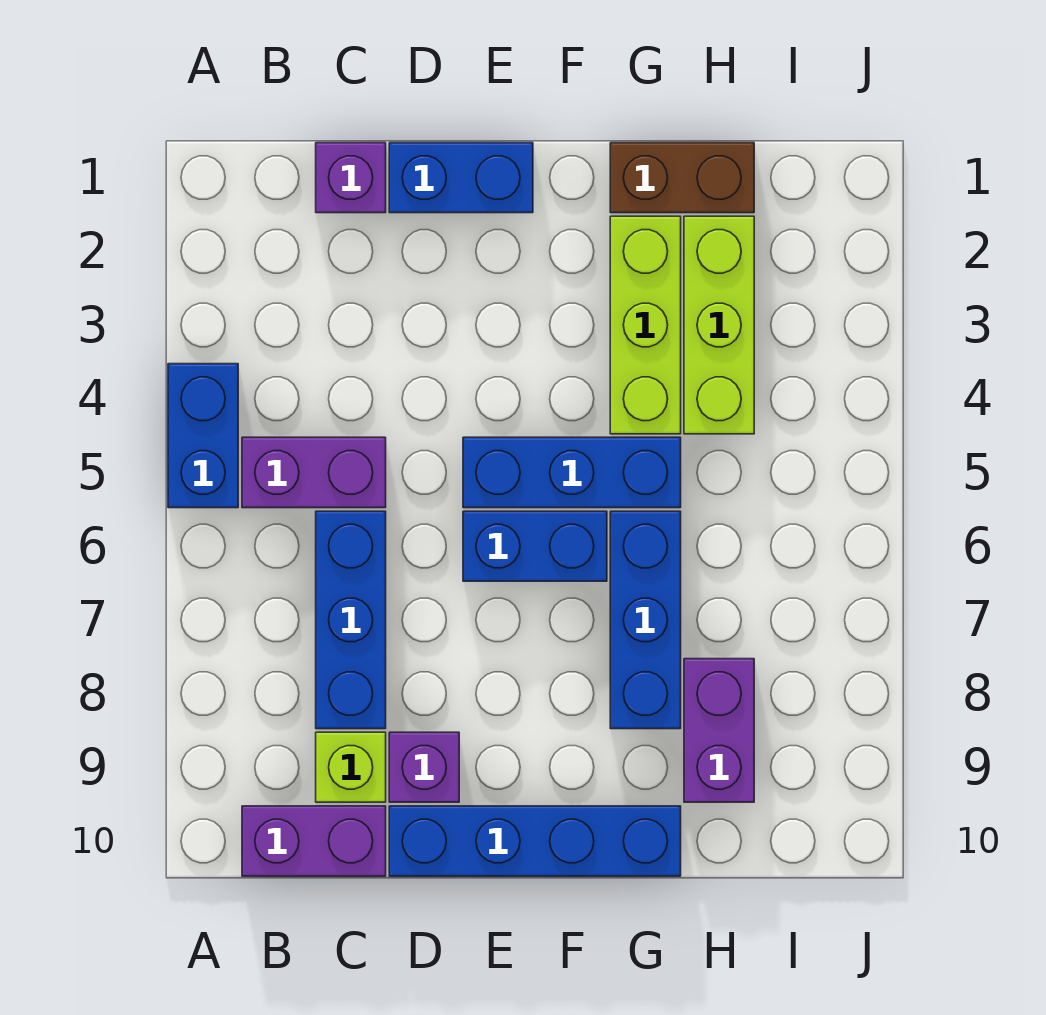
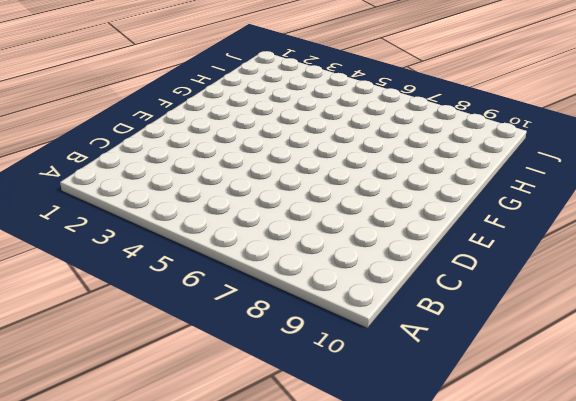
none -> blue brick A4:A5 level 1
none -> purple brick B5:C5 level 1
none -> purple brick B10:C10 level 1

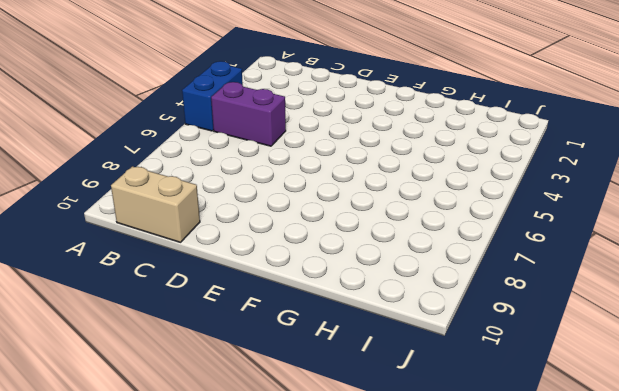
tan brick B10:C10 level 1 -> purple brick B10:C10 level 1
none -> purple brick C1 level 1
none -> blue brick C6:C8 level 1
none -> lime brick C9 level 1

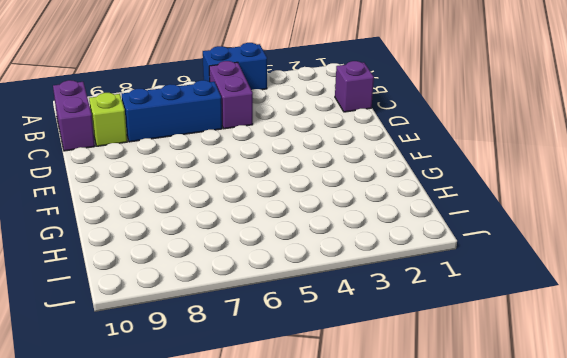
none -> blue brick D1:E1 level 1
none -> purple brick D9 level 1
none -> blue brick D10:G10 level 1

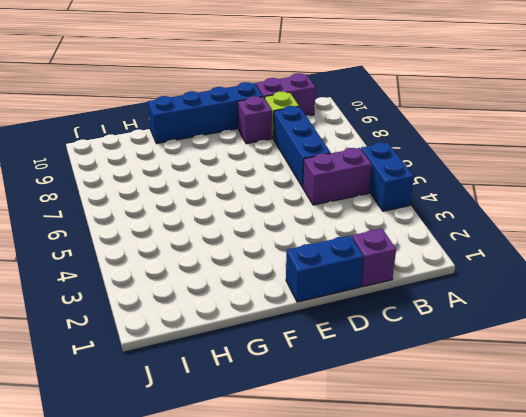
none -> blue brick E5:G5 level 1
none -> blue brick E6:F6 level 1
none -> brown brick G1:H1 level 1

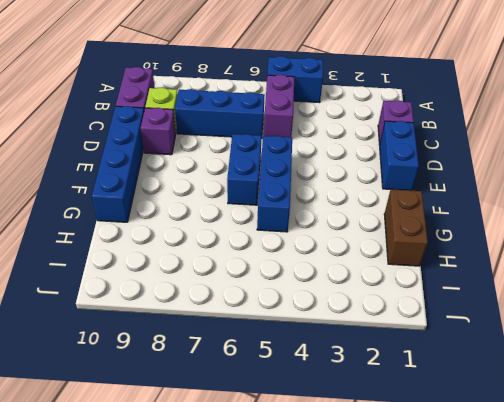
none -> lime brick G2:G4 level 1
none -> blue brick G6:G8 level 1
none -> lime brick H2:H4 level 1

